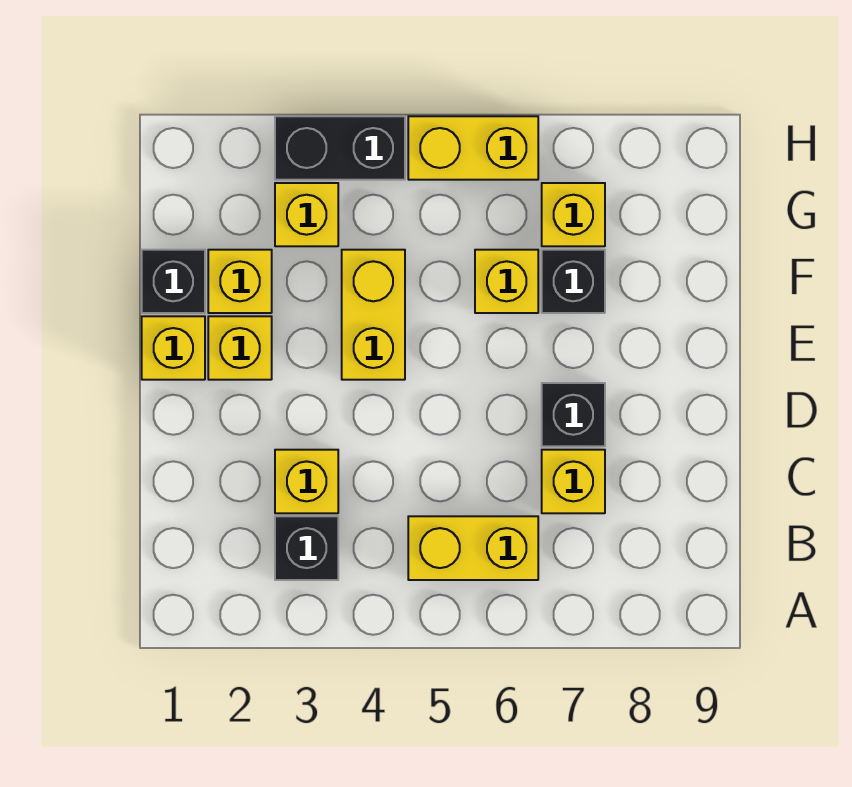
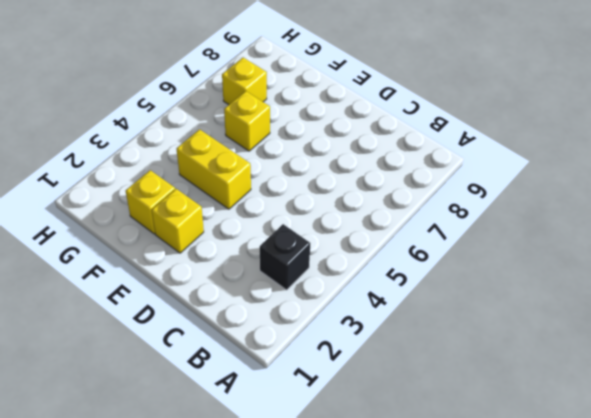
none -> yellow brick B5:B6 level 1
none -> yellow brick C3 level 1
none -> yellow brick C7 level 1

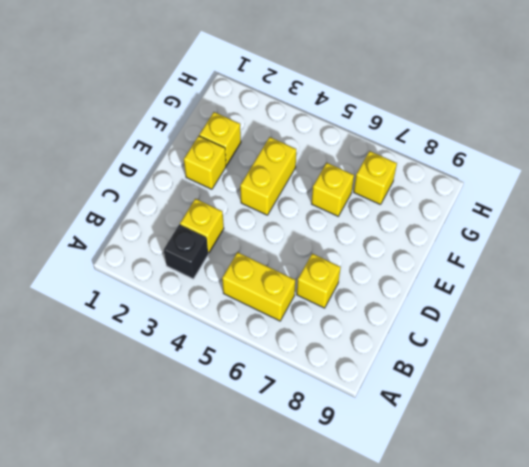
none -> black brick D7 level 1
none -> yellow brick E1 level 1
none -> black brick F1 level 1

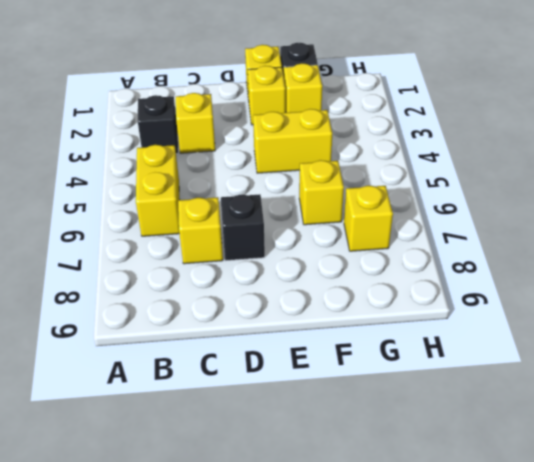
none -> black brick F7 level 1
none -> yellow brick G3 level 1
none -> black brick H3:H4 level 1

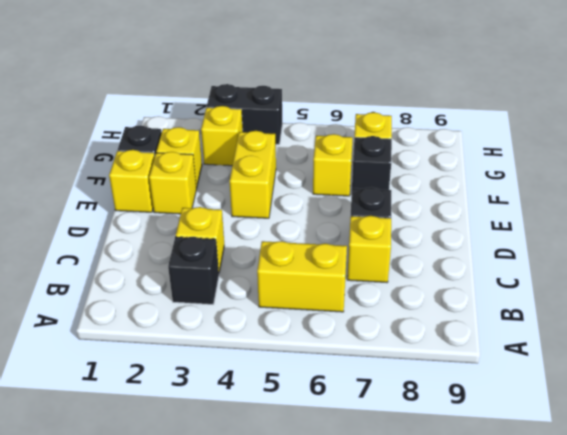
none -> yellow brick H5:H6 level 1

